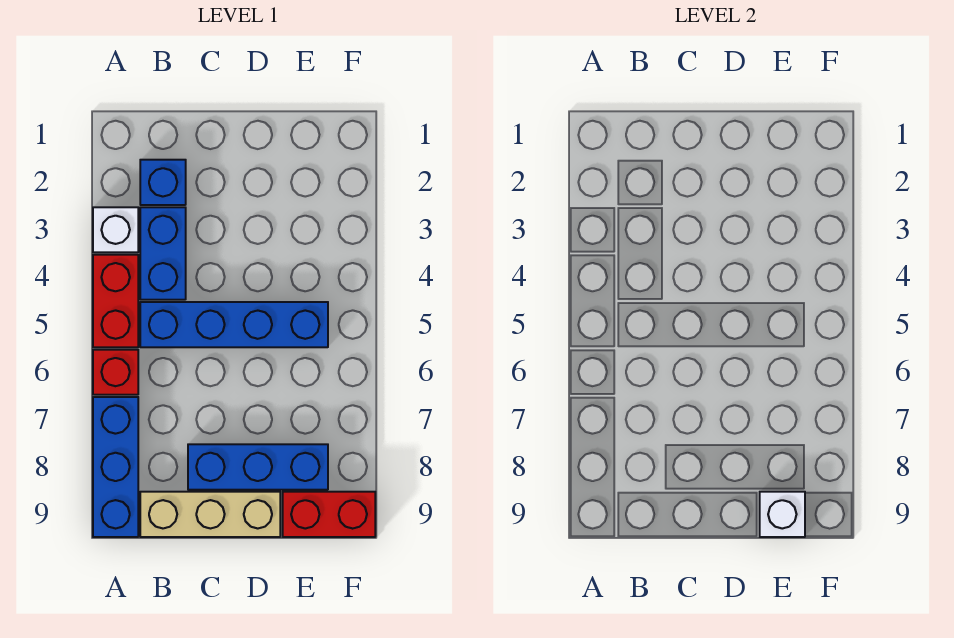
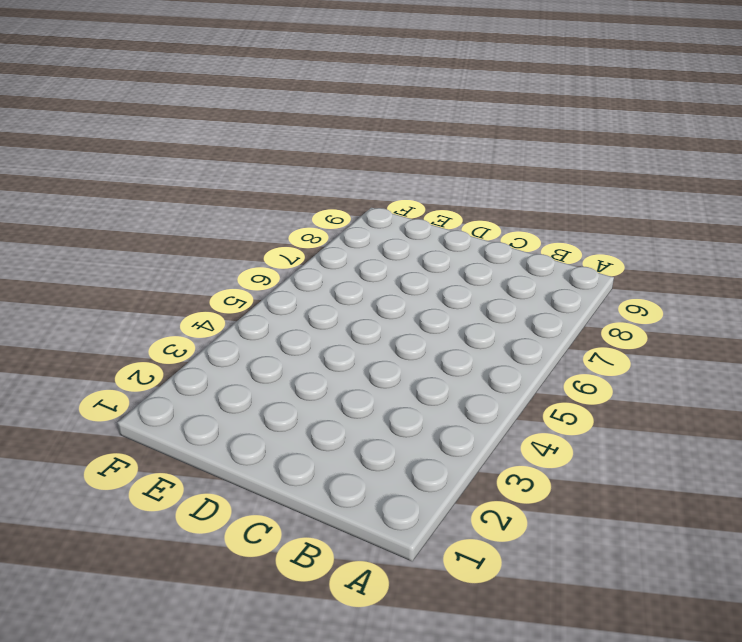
none -> white brick A3 level 1
none -> red brick A4:A5 level 1

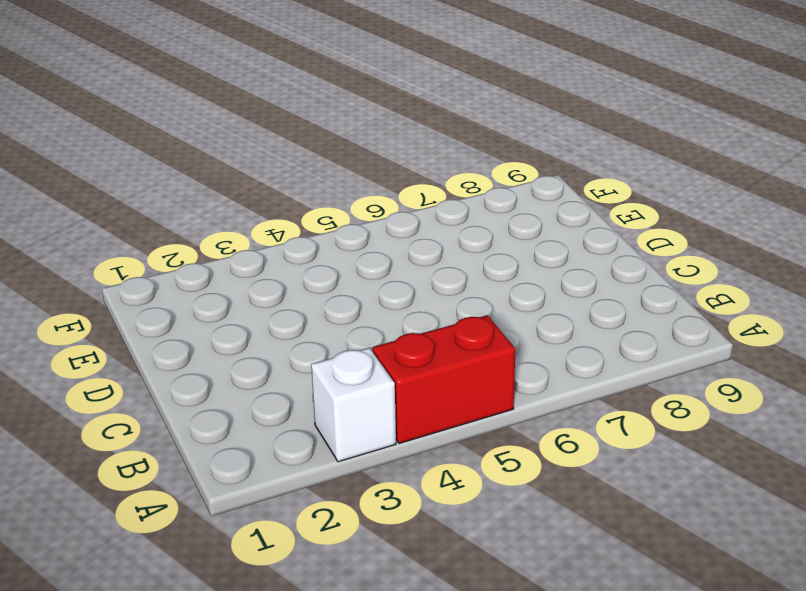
none -> red brick A6 level 1
none -> blue brick A7:A9 level 1

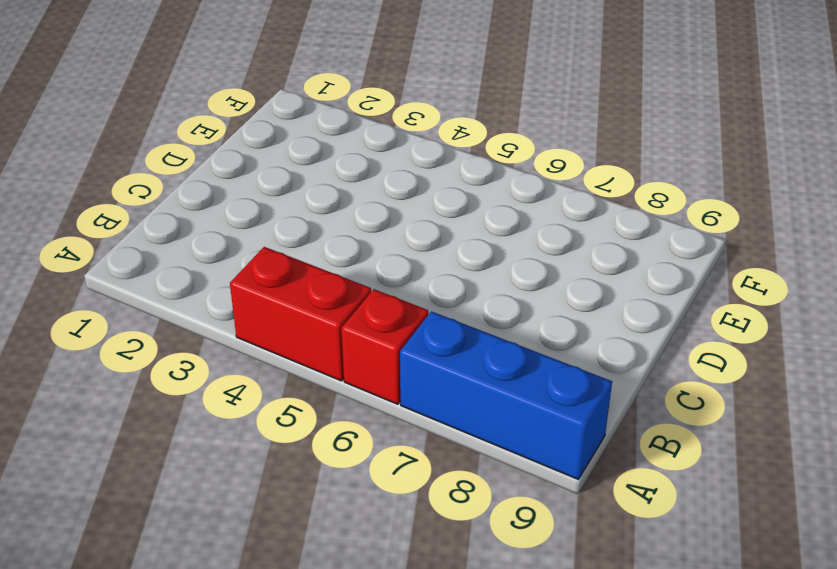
none -> white brick A3 level 1
none -> blue brick B2 level 1

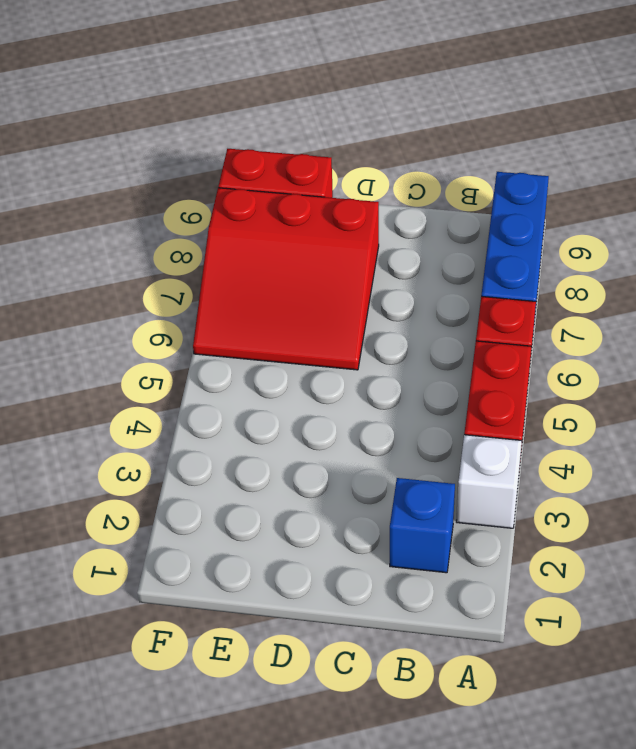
red slope D6:F8 level 1 top 8 -> blue brick C8:E8 level 1
none -> blue brick B3:B4 level 1
none -> blue brick B5:E5 level 1

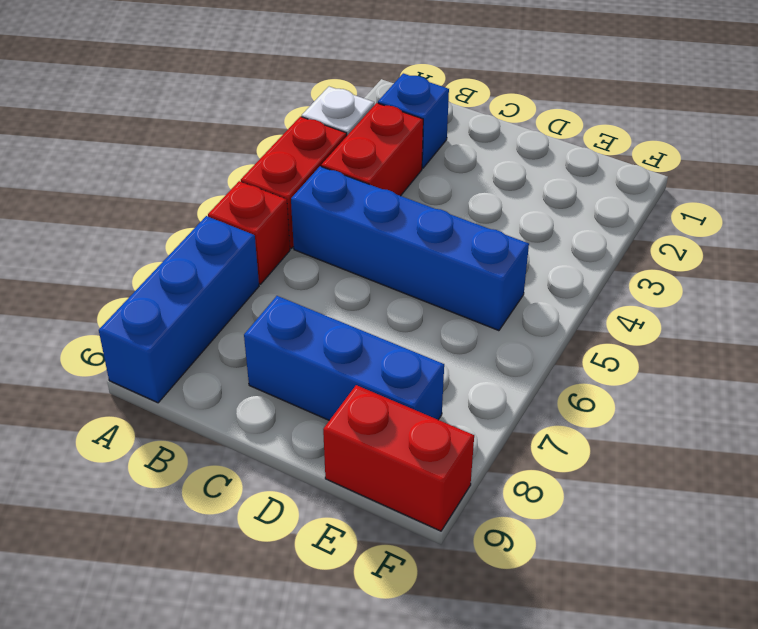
red brick B3:B4 level 1 -> blue brick B3:B4 level 1
none -> tan brick B9:D9 level 1
none -> white brick E9 level 2

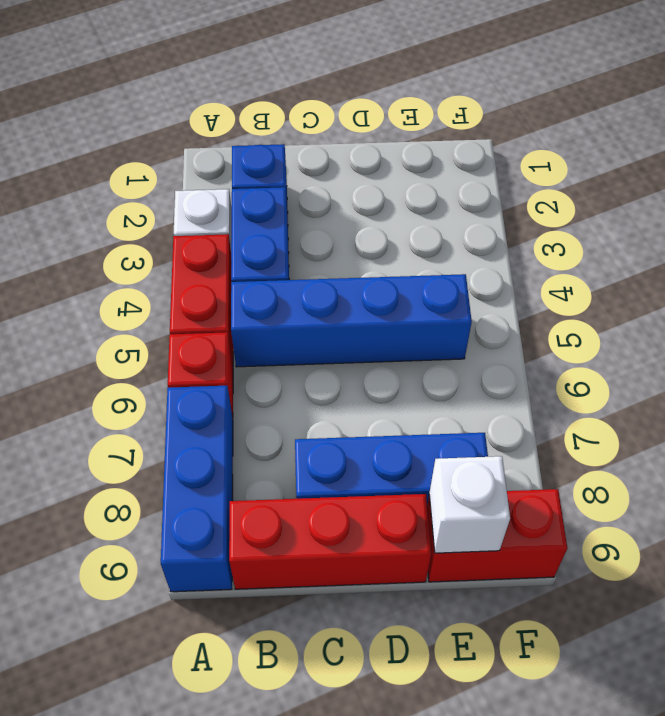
red brick B9:D9 level 1 -> tan brick B9:D9 level 1

